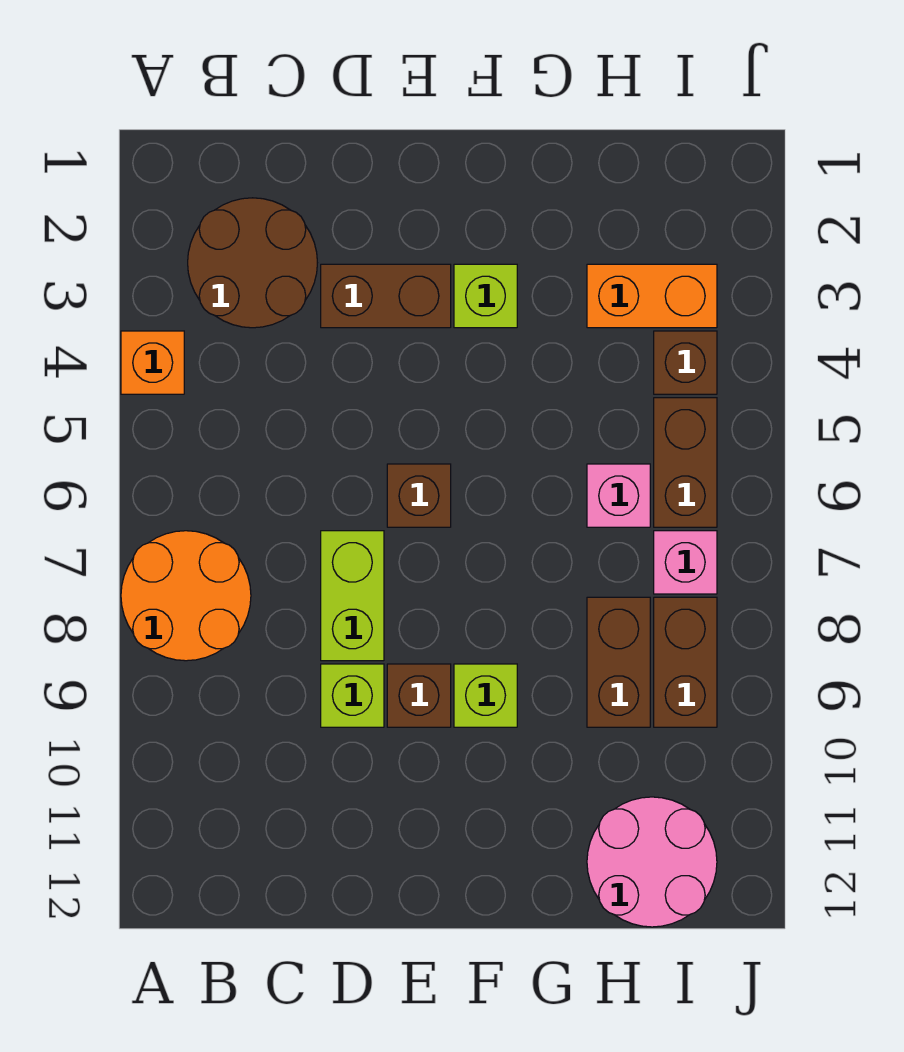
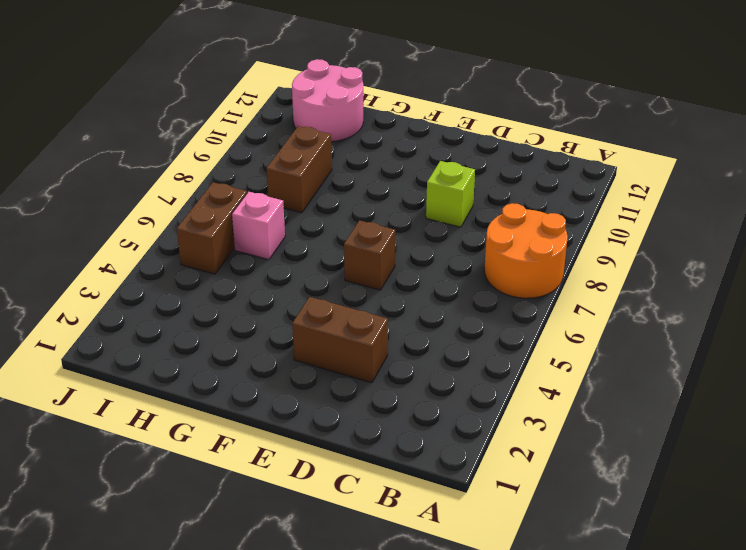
none -> orange brick A4 level 1
none -> brown round brick B2:C3 level 1
none -> lime brick D7:D8 level 1

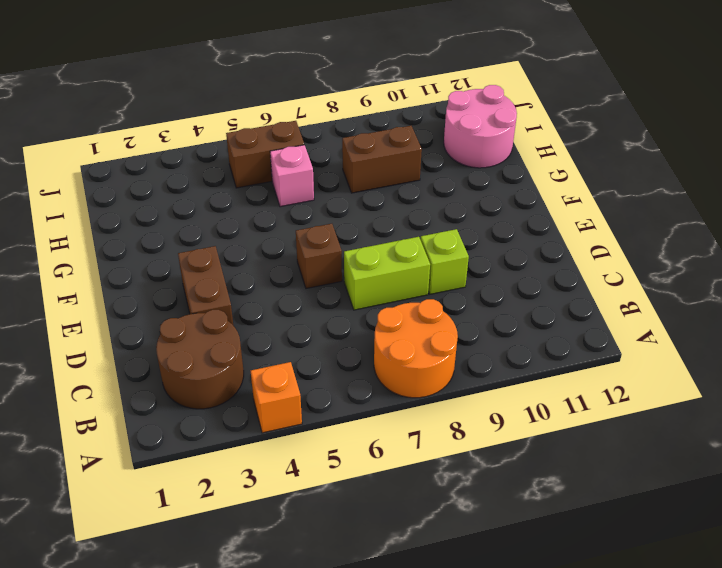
none -> brown brick E9 level 1
none -> lime brick F3 level 1
none -> lime brick F9 level 1

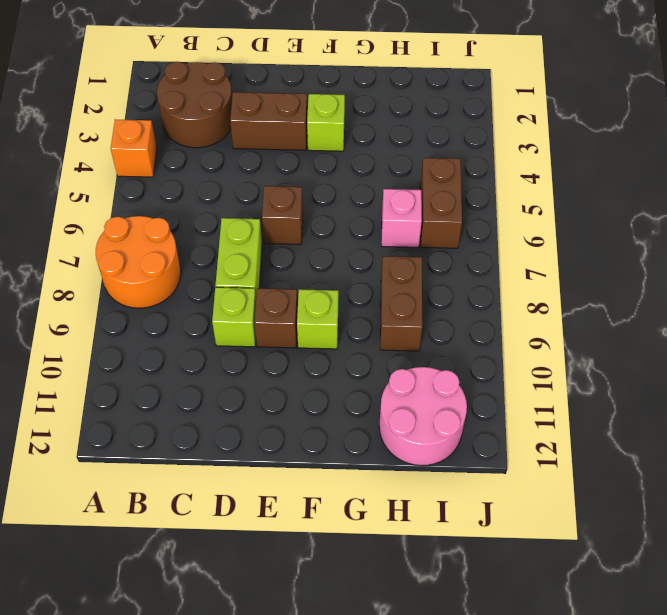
none -> orange brick H3:I3 level 1
none -> brown brick I4 level 1
none -> pink brick I7 level 1

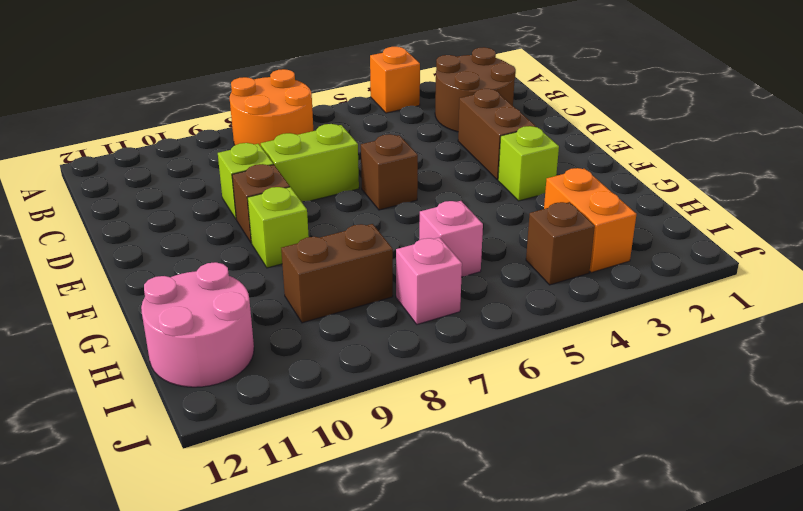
none -> brown brick I5:I6 level 1
none -> brown brick I8:I9 level 1

